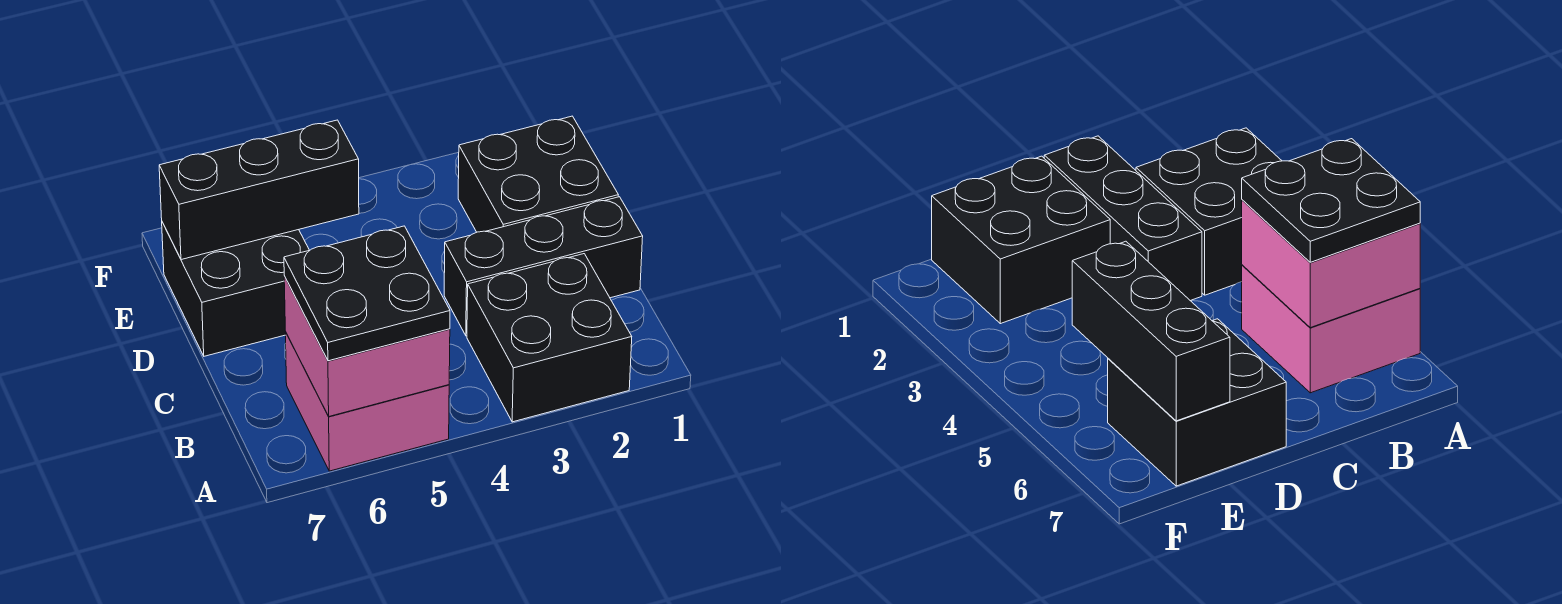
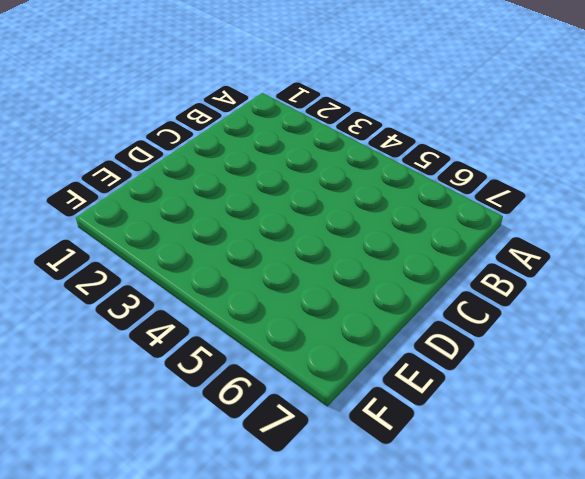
none -> black brick A2:B3 level 1
none -> pink brick A5:B6 level 1

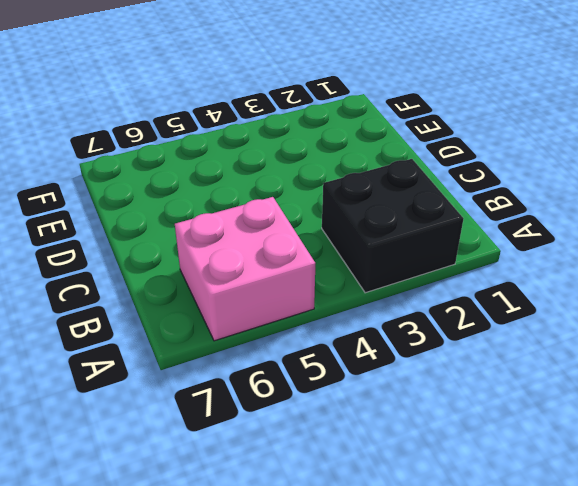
none -> black brick C1:C3 level 1
none -> black brick D1:E2 level 1

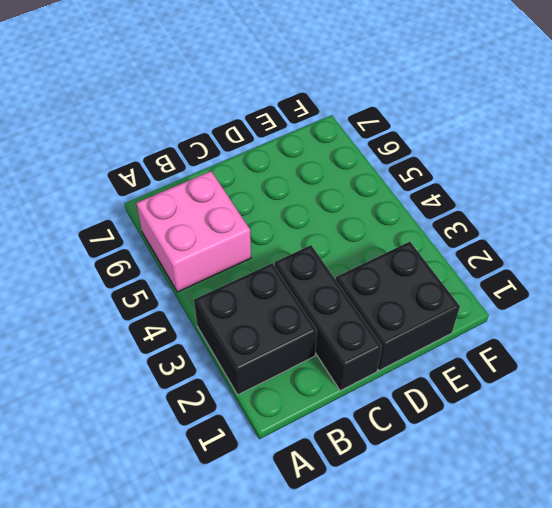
none -> black brick D6:E7 level 1
none -> pink brick A5:B6 level 2

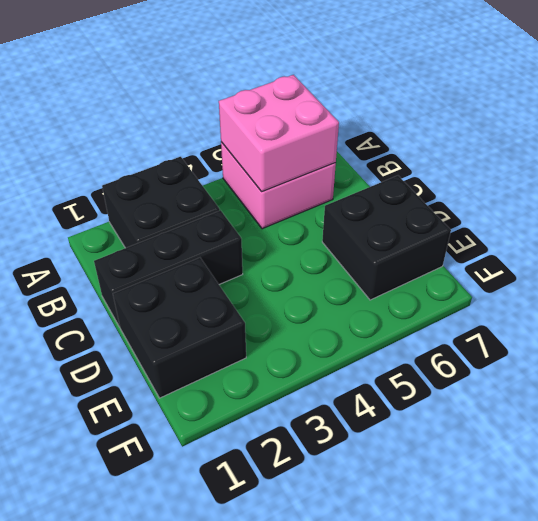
none -> black brick E5:E7 level 2
none -> black plate A5:B6 level 3

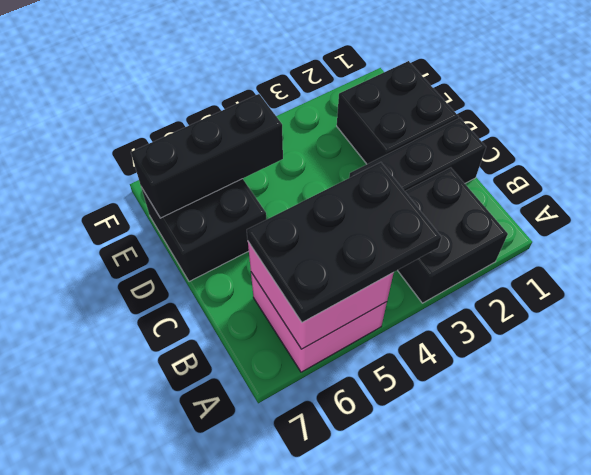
black plate A4:B6 level 3 -> black plate A5:B6 level 3

